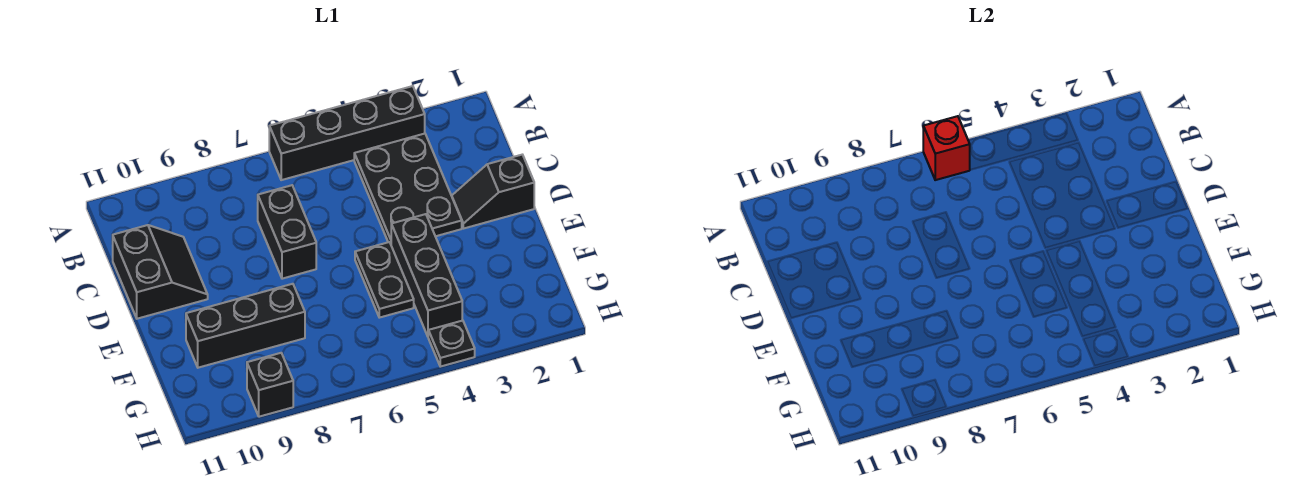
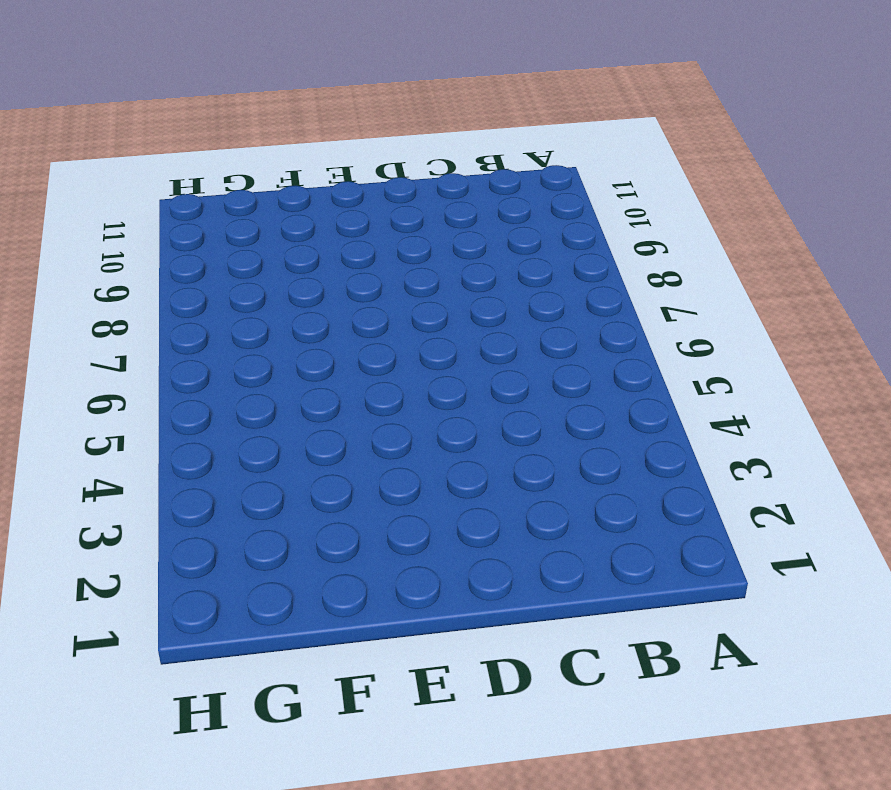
none -> black brick A3:A6 level 1
none -> black plate B3:D4 level 1

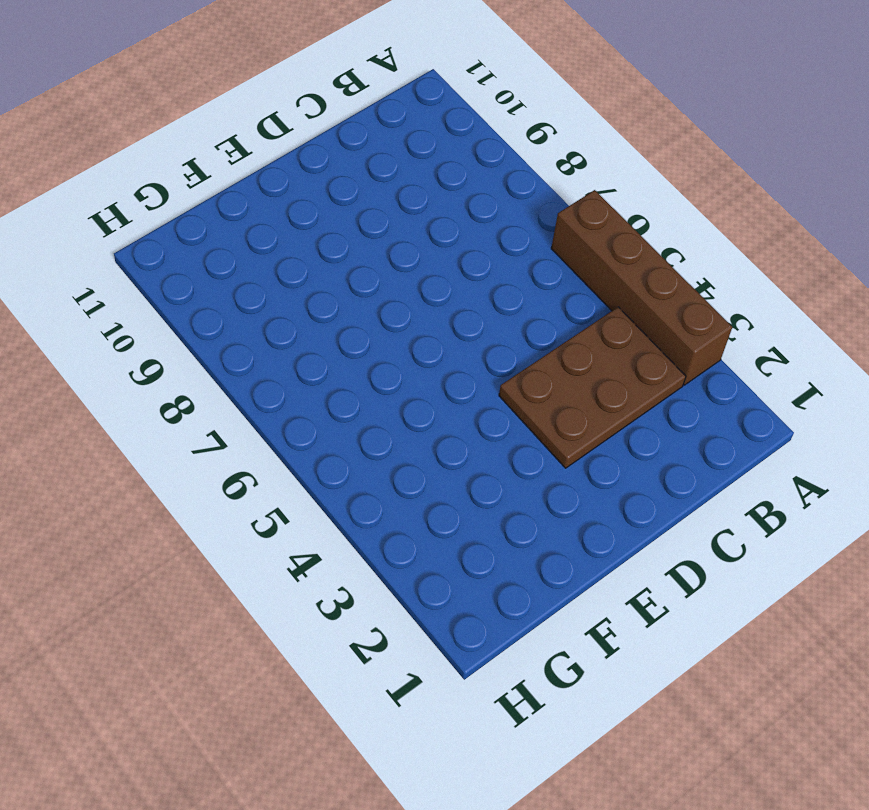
brown brick A3:A6 level 1 -> black brick A3:A6 level 1
brown plate B3:D4 level 1 -> black plate B3:D4 level 1
none -> black brick C7:D7 level 1
none -> black slope C10:D11 level 1 top 11

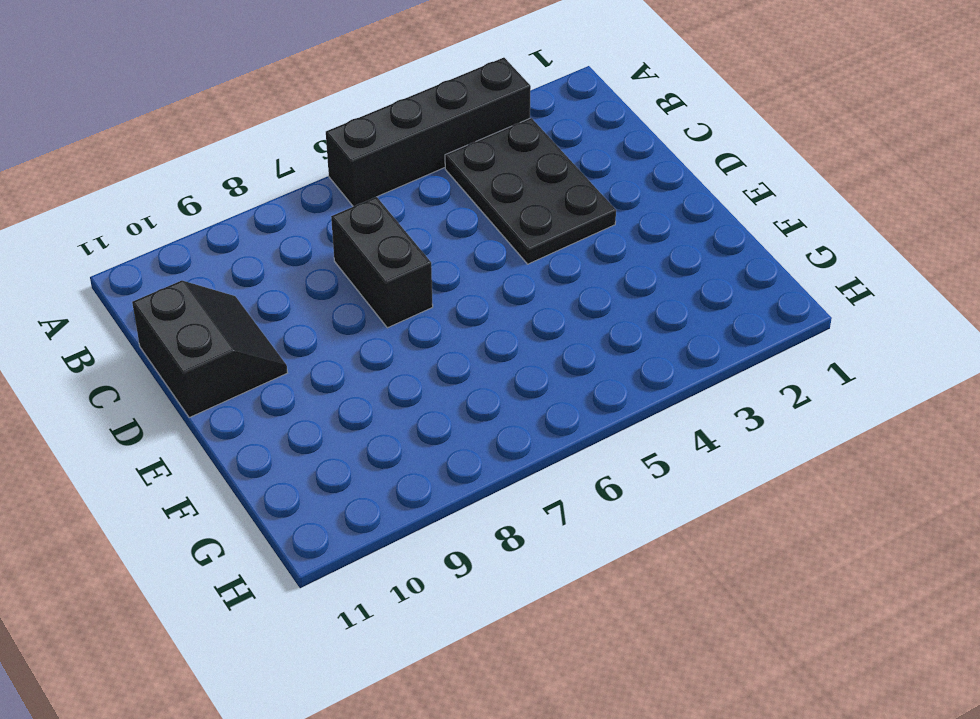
none -> black slope D1:D2 level 1 top 1
none -> black brick E4:G4 level 1

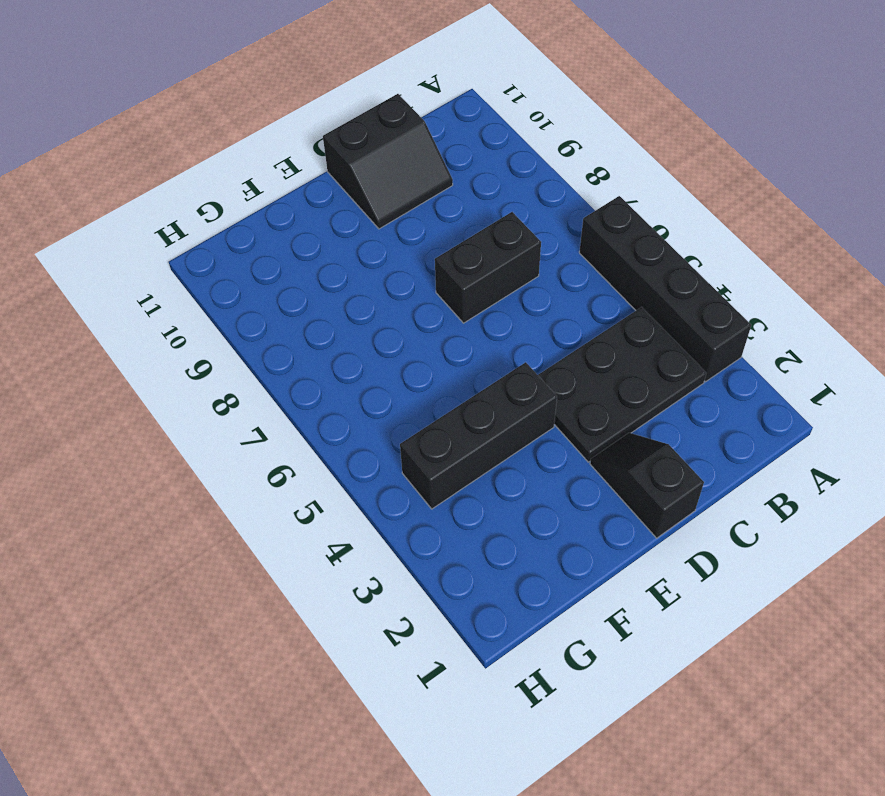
none -> black plate E5:F5 level 1
none -> black brick F8:F10 level 1

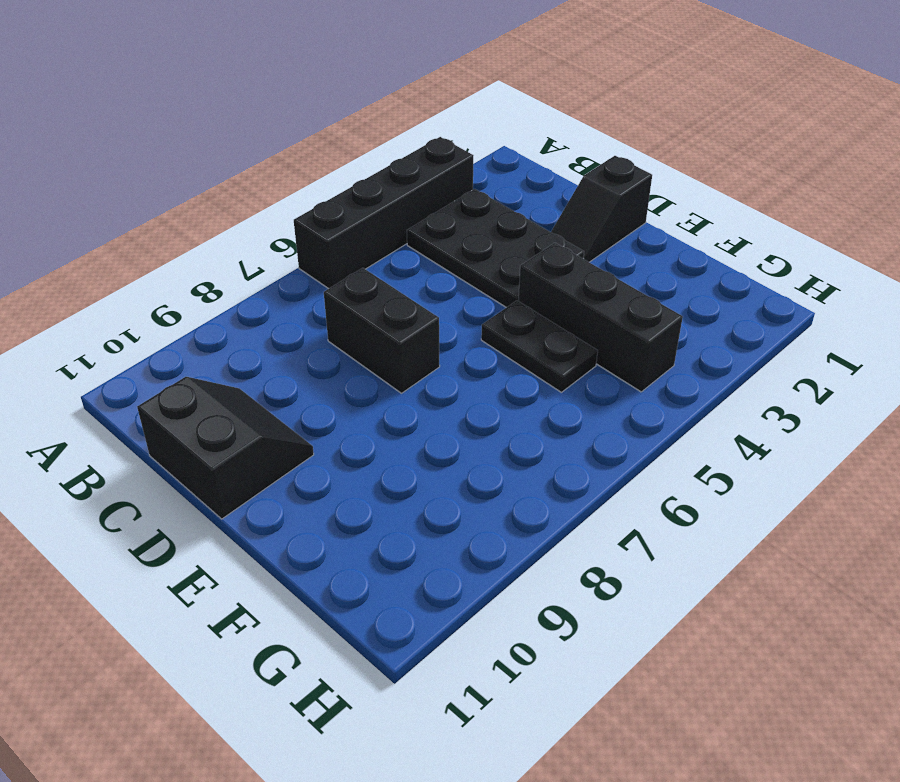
none -> black brick F8:F10 level 1
none -> black plate H4 level 1

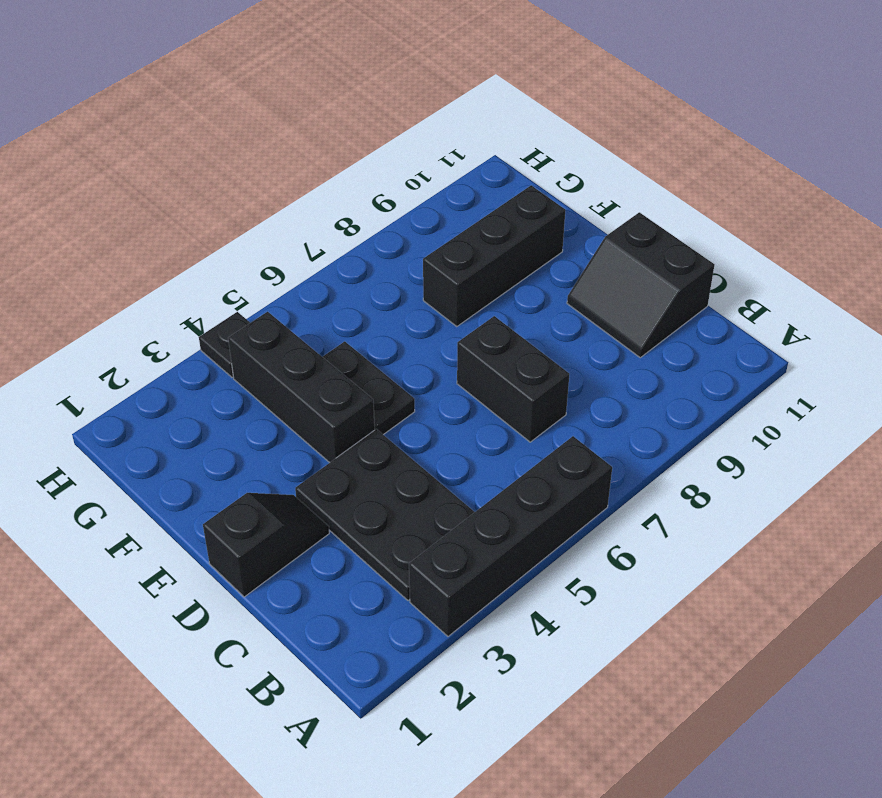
none -> black brick H9 level 1
none -> red brick A6 level 2

